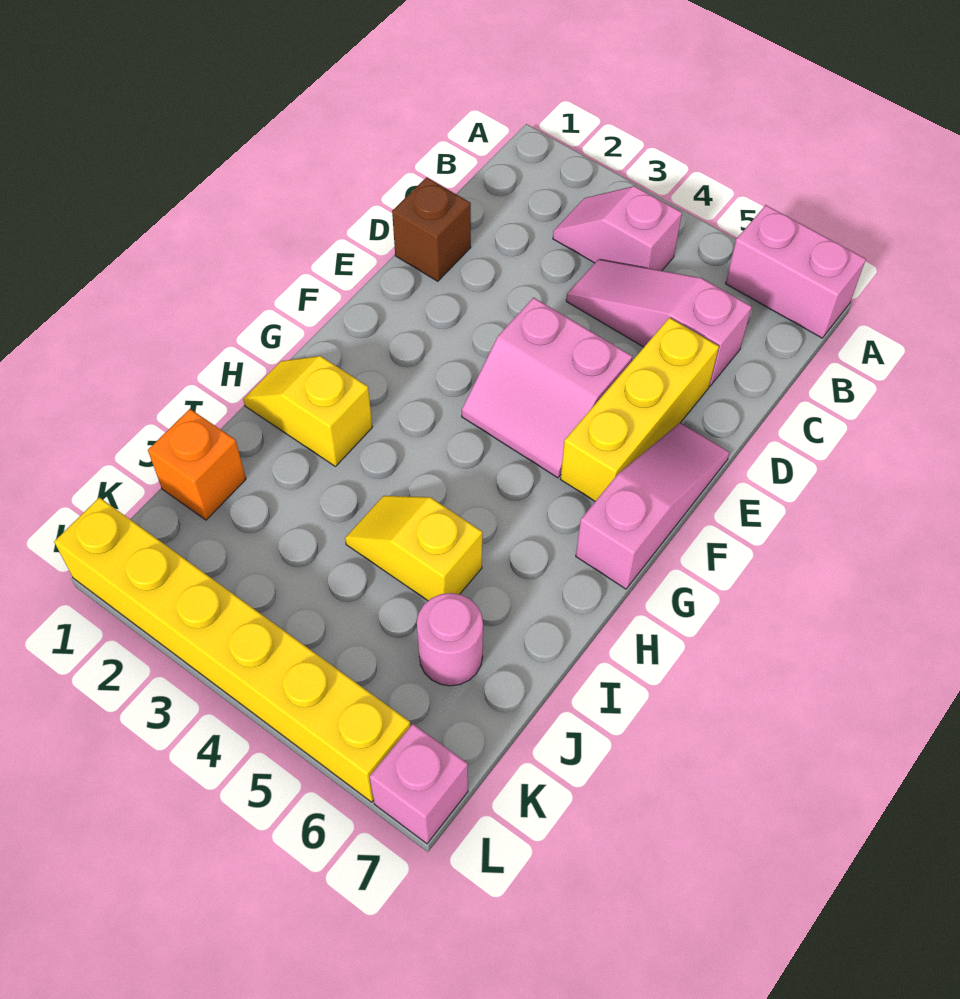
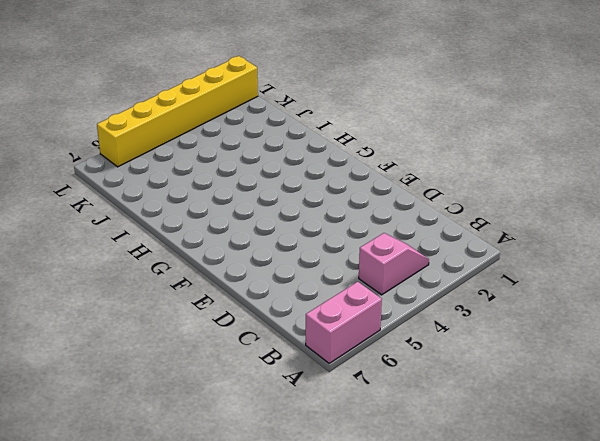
none -> pink slope C4:C6 level 1 top 6
none -> brown brick D1 level 1
none -> yellow brick D6:F6 level 1

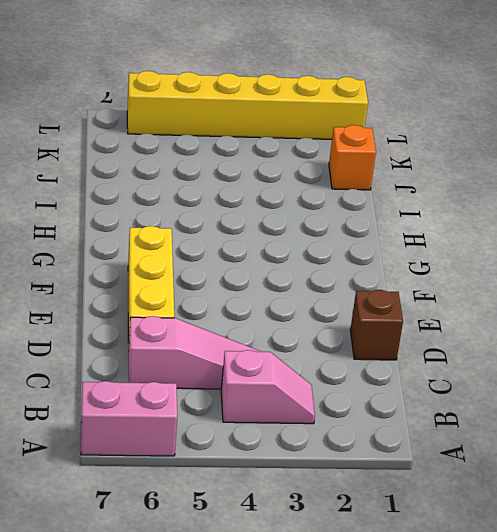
none -> pink slope E4:F5 level 1 top E
none -> pink slope E7:G7 level 1 top G
none -> yellow slope H1:H2 level 1 top 2

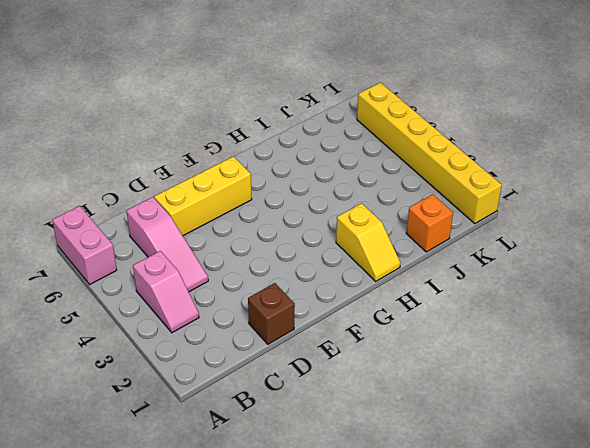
none -> pink slope E4:F5 level 1 top E
none -> pink slope E7:G7 level 1 top G
none -> yellow slope I4:I5 level 1 top 5

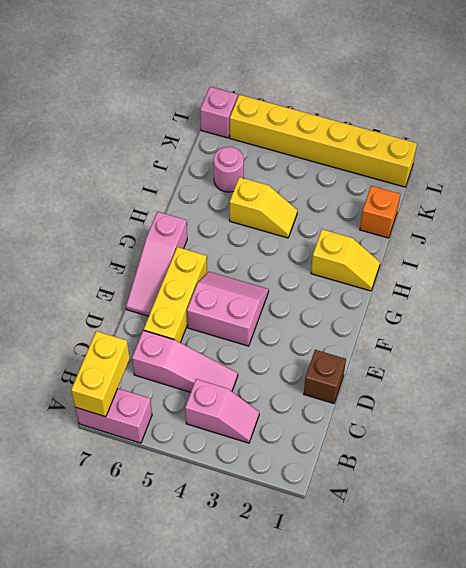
yellow brick A7:B7 level 2 -> none

